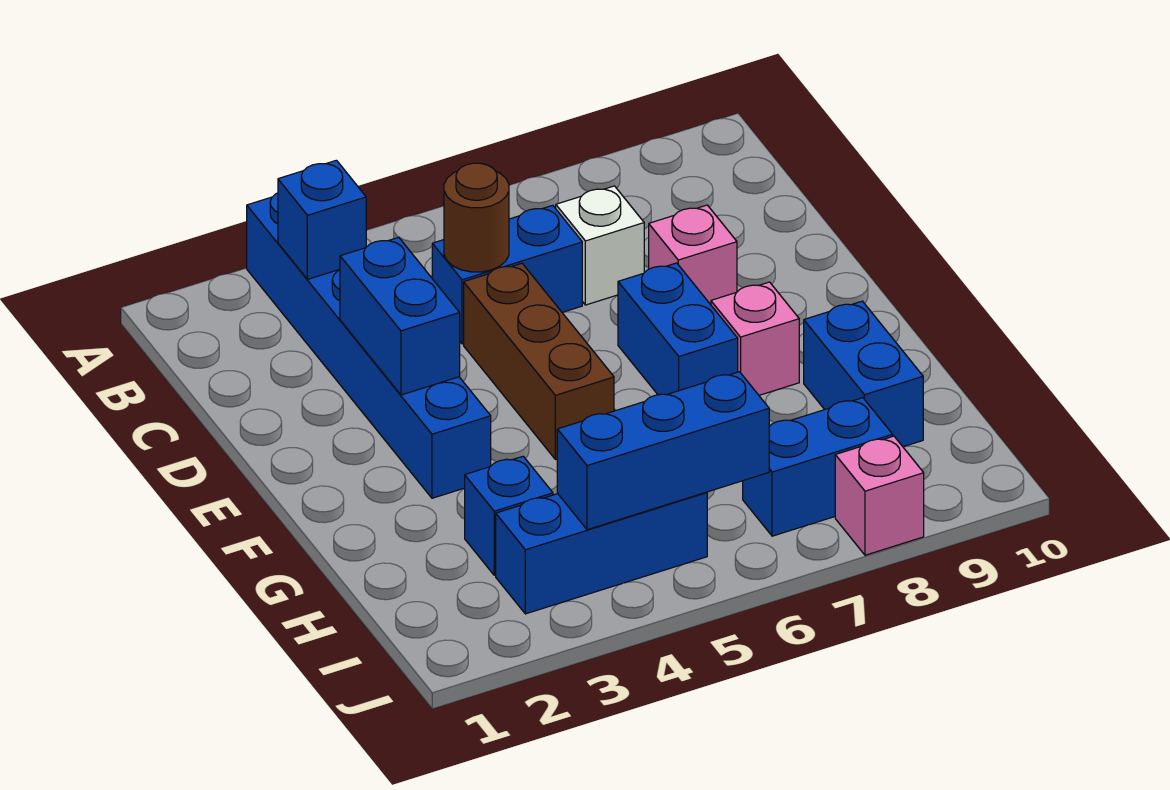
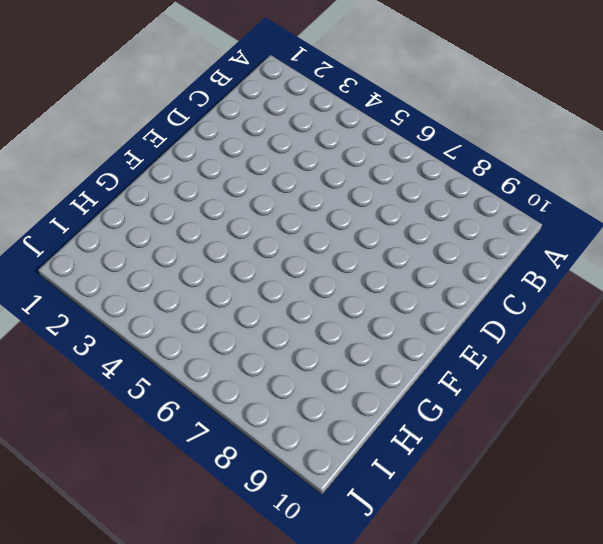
none -> blue brick A3:F3 level 1
none -> blue brick C5:C6 level 1
none -> white brick C7 level 1

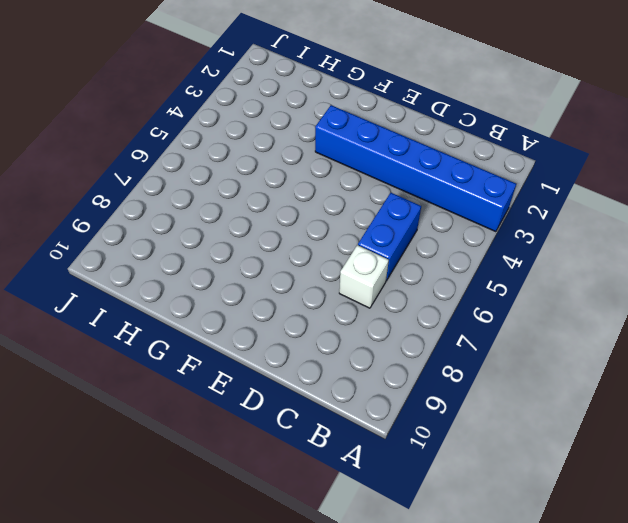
none -> brown brick D5:F5 level 1
none -> pink brick D8 level 1
none -> blue brick E7:F7 level 1

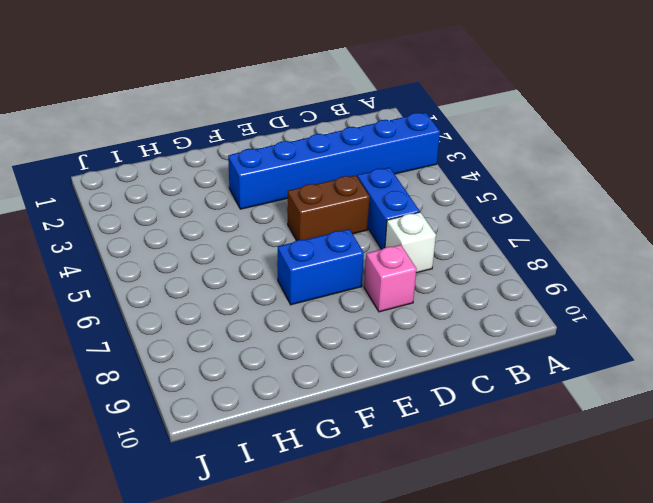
brown brick D5:E5 level 1 -> brown brick D5:F5 level 1
none -> pink brick F8 level 1
none -> blue brick G9:H9 level 1
none -> blue brick H3 level 1

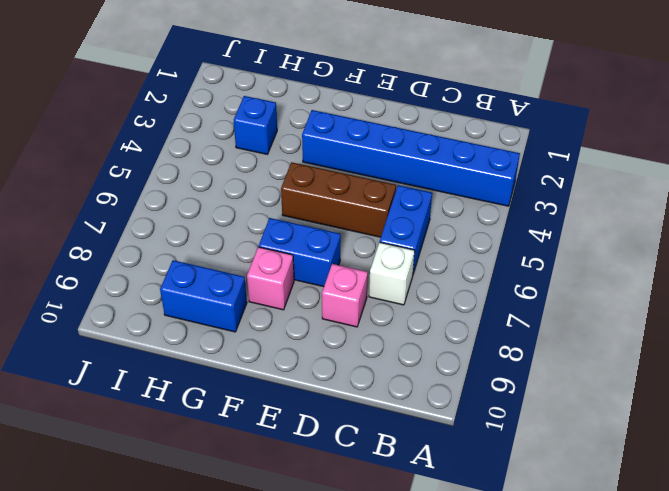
none -> blue brick I3:I5 level 1
none -> blue brick I7:I8 level 1
none -> pink brick J8 level 1

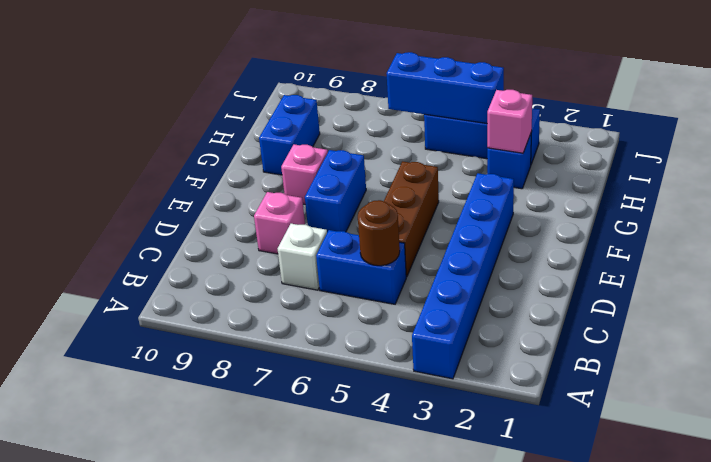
pink brick H3 level 2 -> pink brick J8 level 1
none -> blue brick I7:I8 level 1
none -> blue brick B3 level 2
none -> blue brick D3:E3 level 2

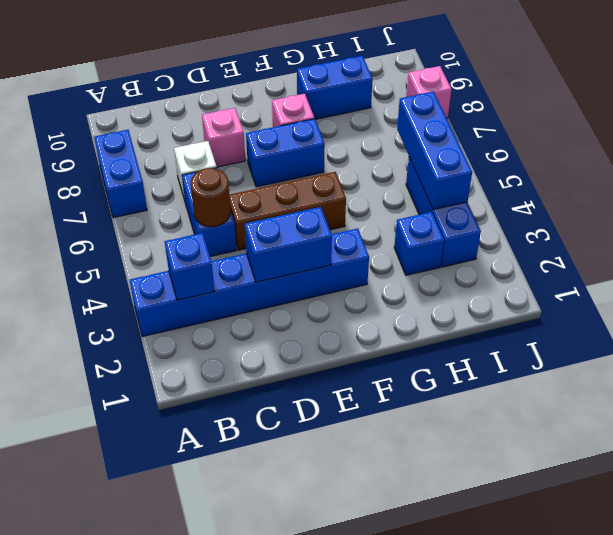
blue brick A7:A8 level 1 -> blue brick I7:I8 level 1

